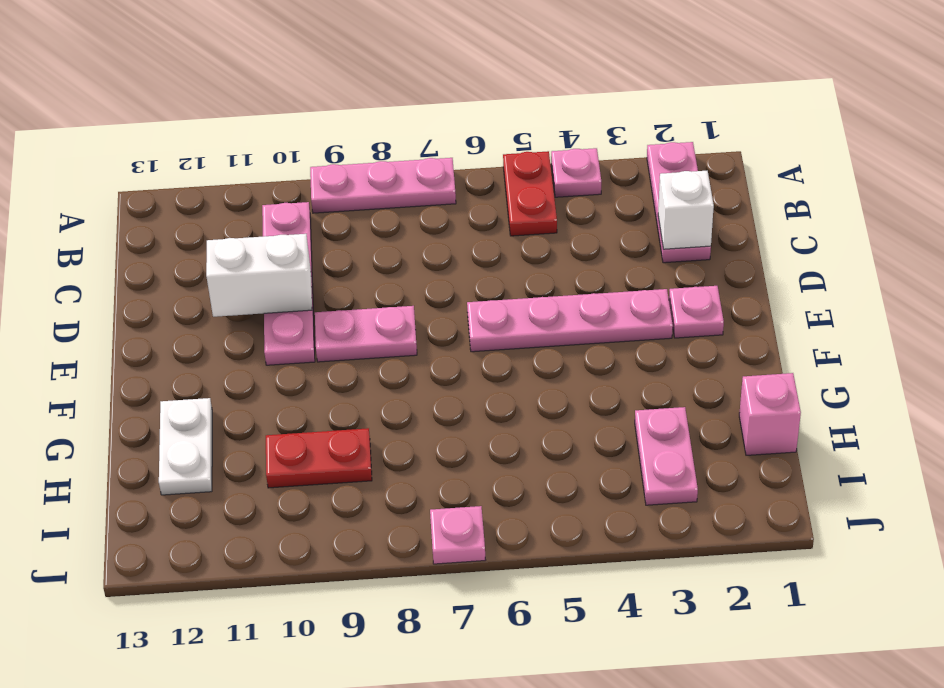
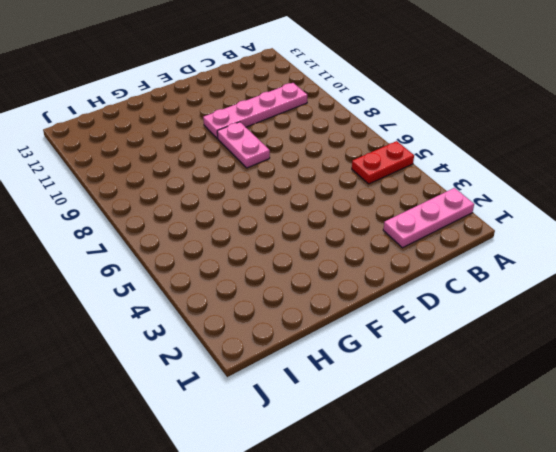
none -> pink plate A4 level 1
none -> pink plate A7:A9 level 1
none -> pink plate E2 level 1

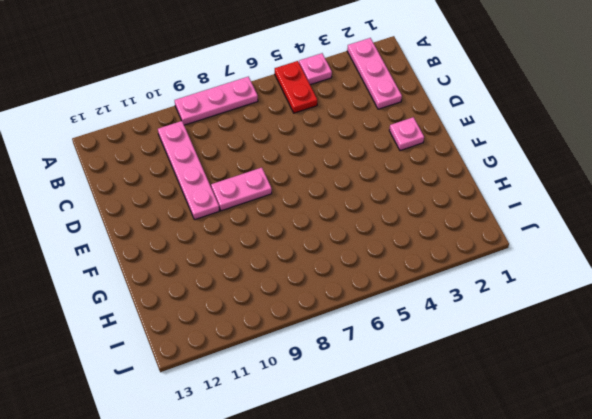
none -> pink plate E3:E6 level 1
none -> white plate G12:H12 level 1
none -> pink brick H1 level 1

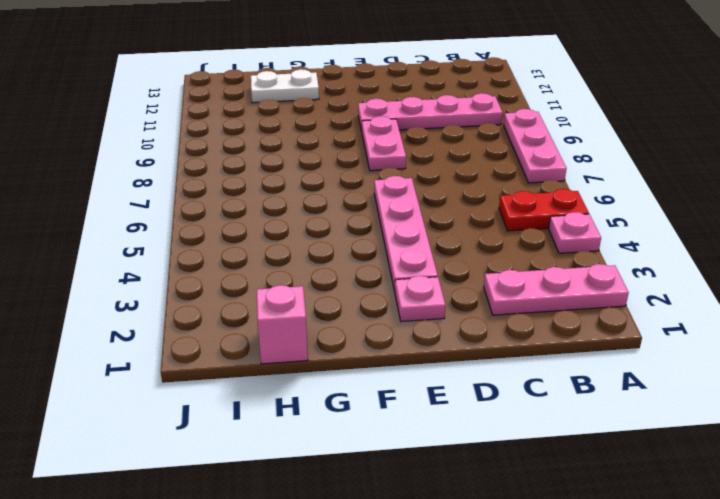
none -> pink plate H3:I3 level 1
none -> red plate H9:H10 level 1
none -> pink plate J7 level 1

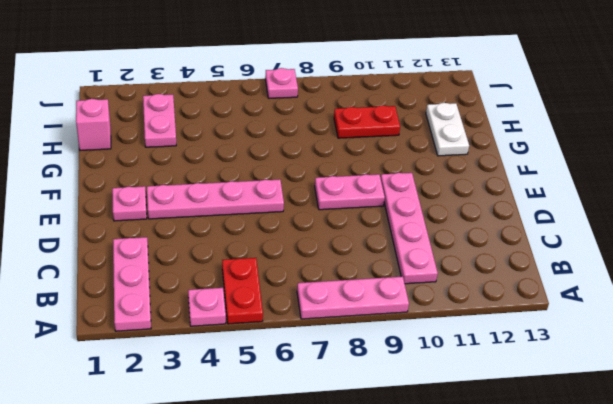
none -> white brick C2 level 2
none -> white brick D10:D11 level 2

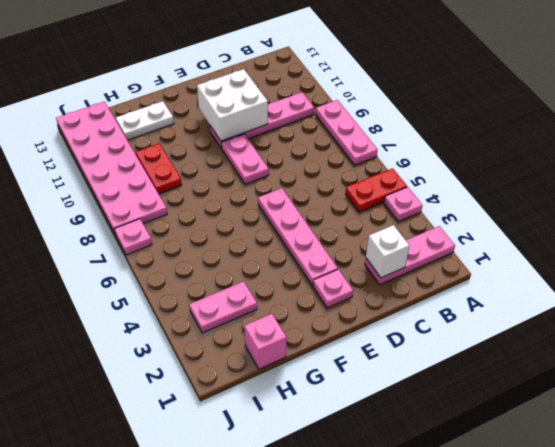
white brick D10:E11 level 2 -> white brick D10:D11 level 2
pink plate I8:J13 level 1 -> none

